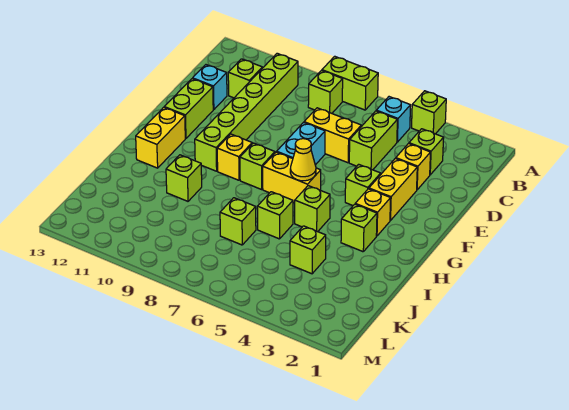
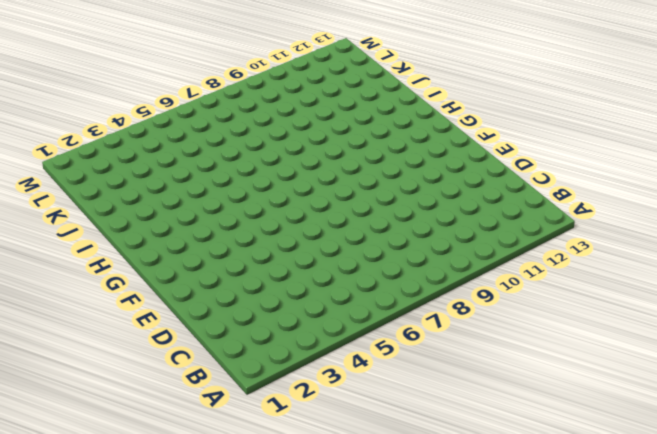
none -> lime brick A4 level 1
none -> lime brick A7:A8 level 1
none -> cyan brick B5 level 1

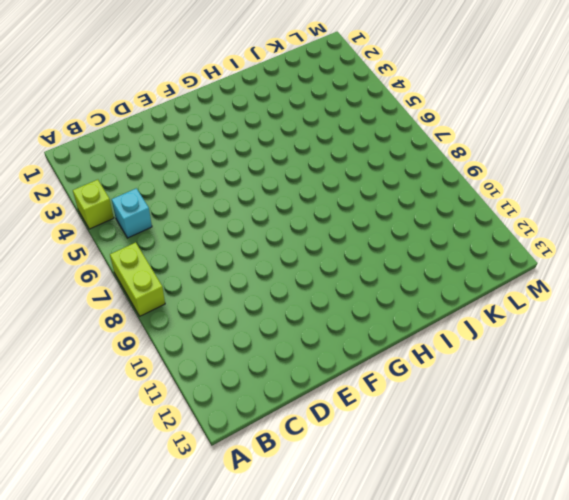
none -> lime brick B8 level 1
none -> lime brick B10:G10 level 1
none -> lime brick C3 level 1

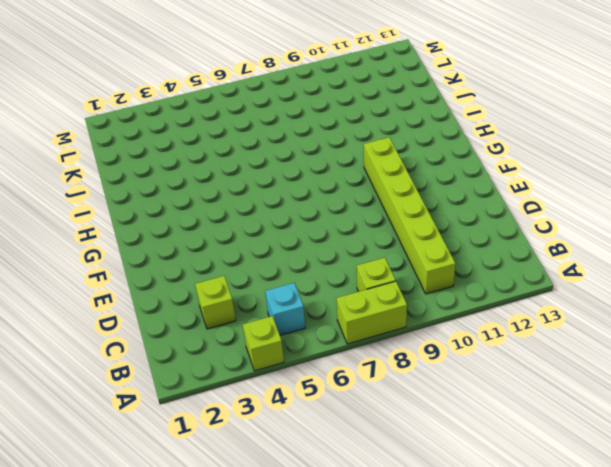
none -> lime brick C5:D5 level 1
none -> lime brick C11 level 1
none -> yellow brick D3 level 1

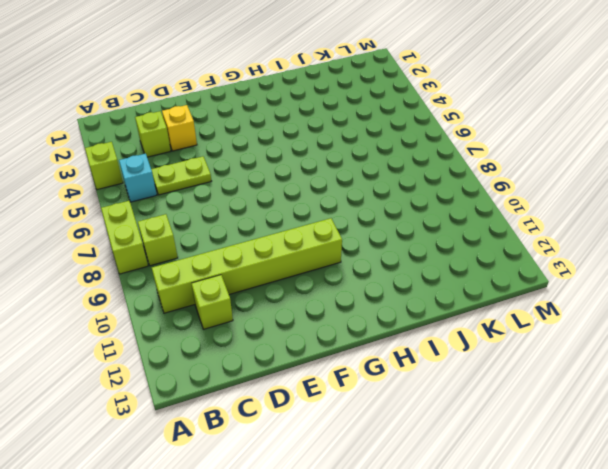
lime plate C5:D5 level 1 -> lime brick C5:D5 level 1
none -> yellow brick D6:D7 level 1
none -> cyan brick D12 level 1
none -> yellow brick E3:F3 level 1

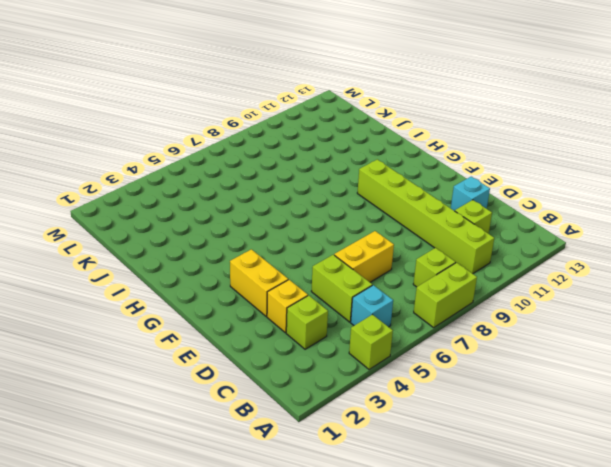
none -> cyan brick E7:F7 level 1
none -> lime brick E12:F12 level 1
none -> lime brick F4 level 1

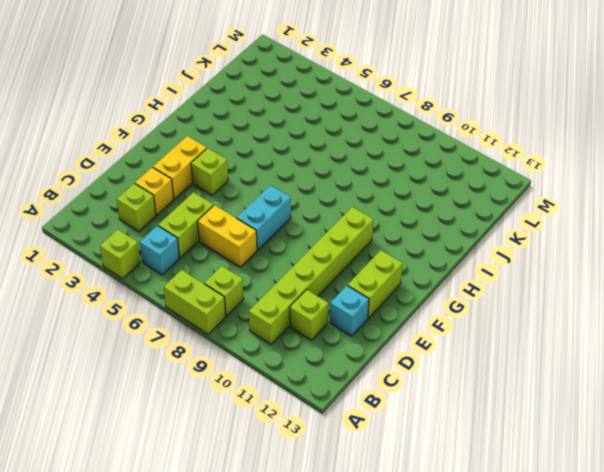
none -> yellow brick G3 level 1
none -> yellow brick G6:G7 level 1
none -> lime brick G8 level 1

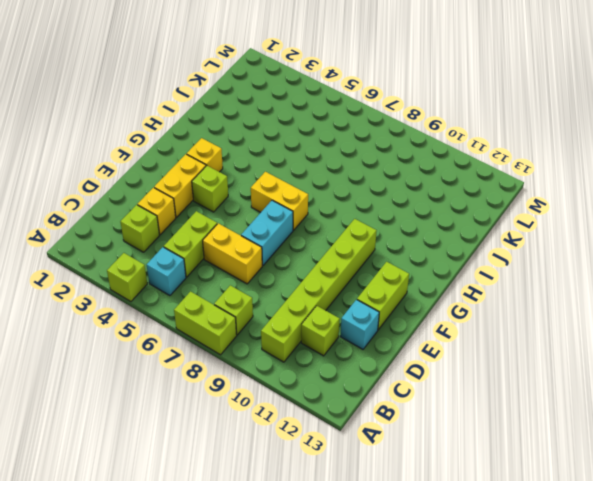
none -> lime brick G8 level 1
none -> yellow brick G9 level 1
none -> yellow brick G12:H12 level 1

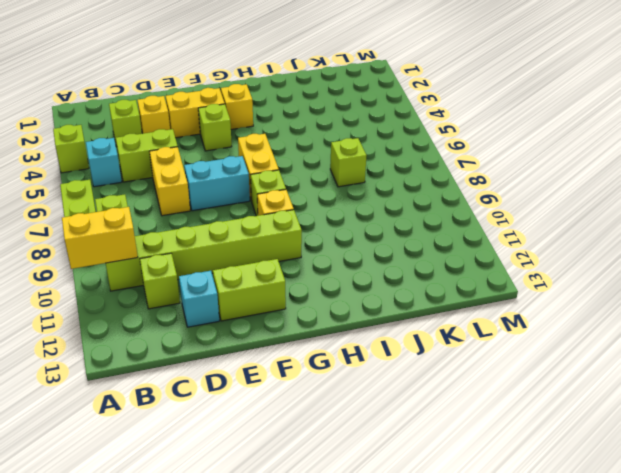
yellow brick A10:B10 level 2 -> yellow brick G12:H12 level 1
none -> lime brick H3 level 1
none -> lime brick H5 level 1
none -> lime brick I6 level 1

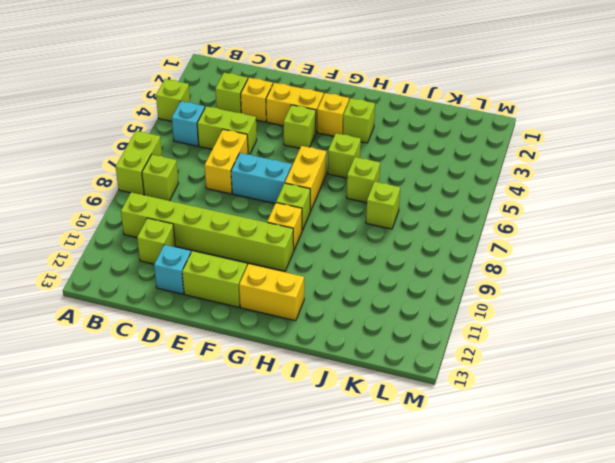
none -> lime brick I10 level 1
none -> lime brick J4 level 1
none -> yellow cone G6 level 2

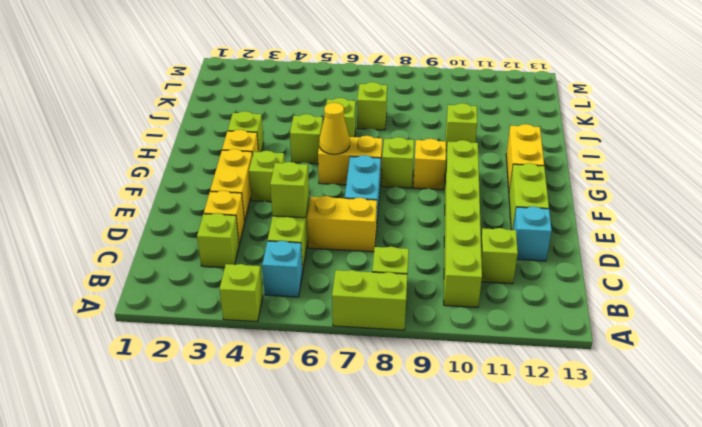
lime brick D5 level 2 -> lime brick J4 level 1

